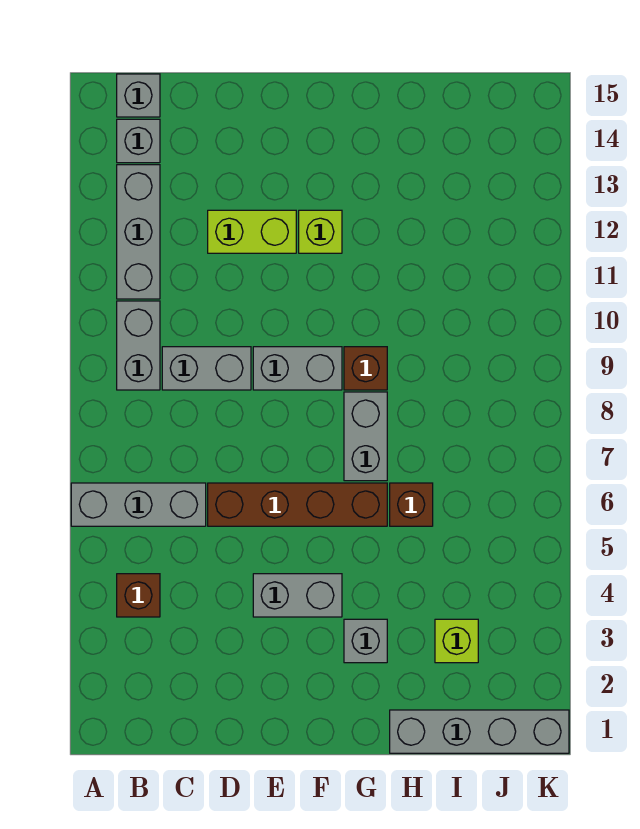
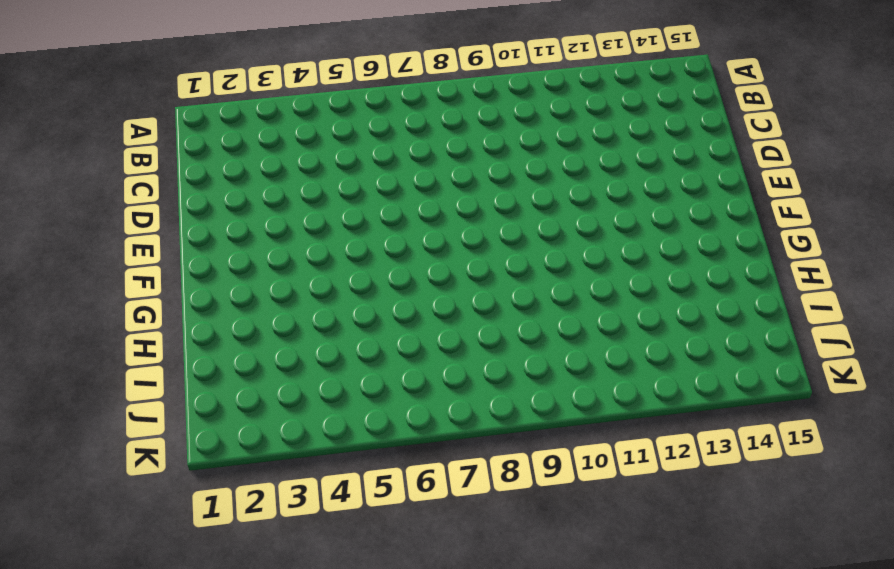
none -> grey brick A6:C6 level 1
none -> brown brick B4 level 1
none -> grey brick B9:B10 level 1

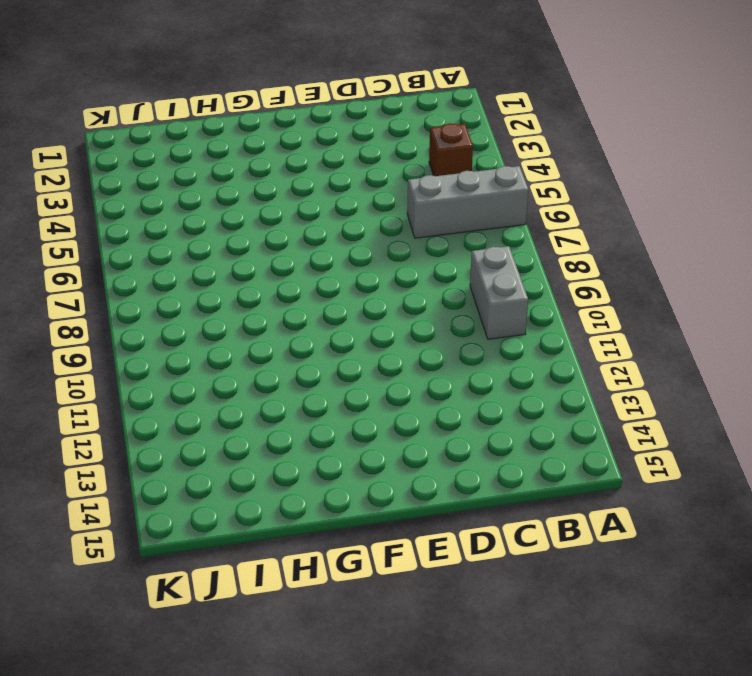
none -> grey brick B11:B13 level 1
none -> grey brick B14 level 1
none -> grey brick B15 level 1

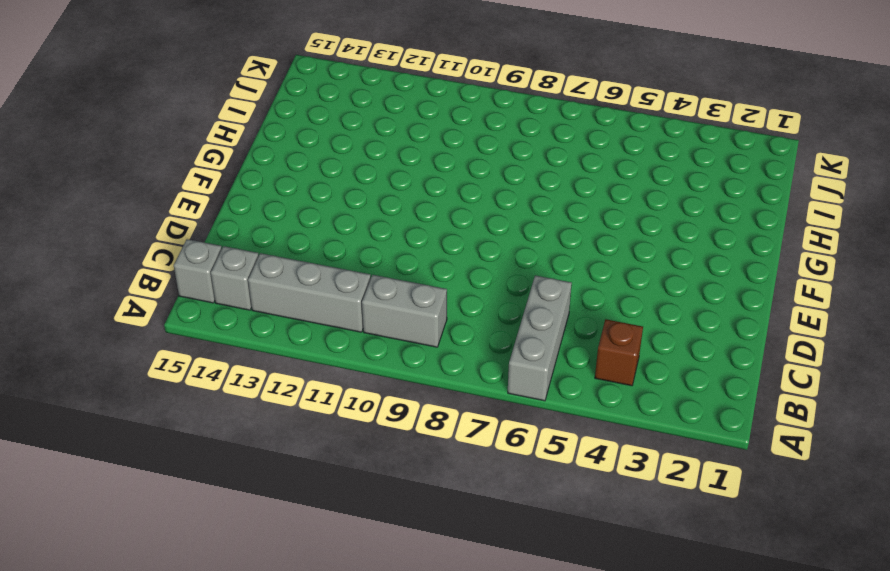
none -> grey brick C9:D9 level 1
none -> brown brick D6:G6 level 1
none -> lime brick D12:E12 level 1

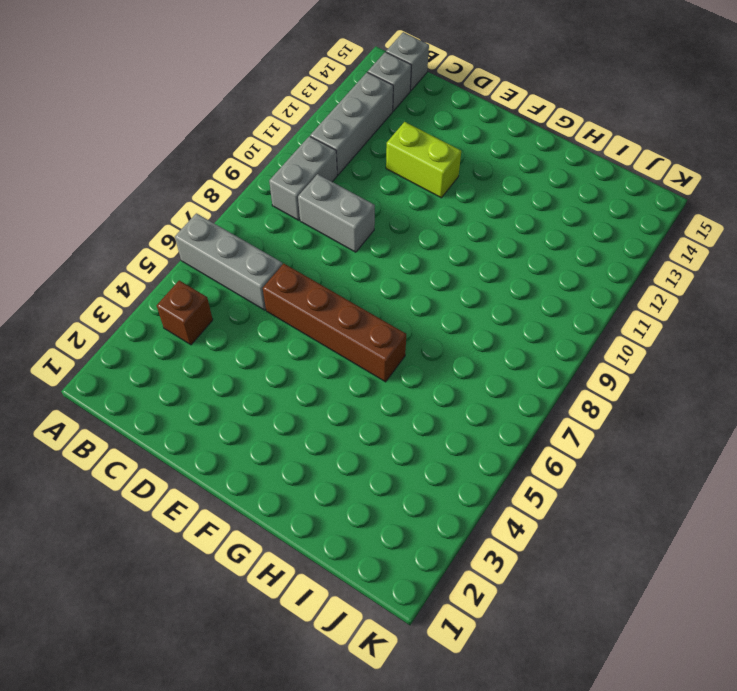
none -> grey brick E4:F4 level 1
none -> grey brick E9:F9 level 1
none -> lime brick F12 level 1

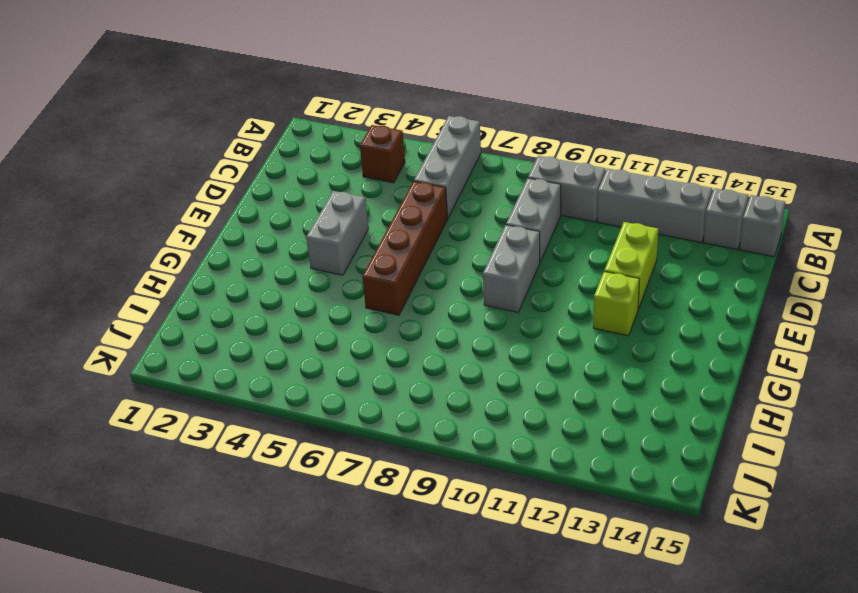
none -> grey brick G3 level 1
none -> grey brick G7:G8 level 1
none -> brown brick G9 level 1

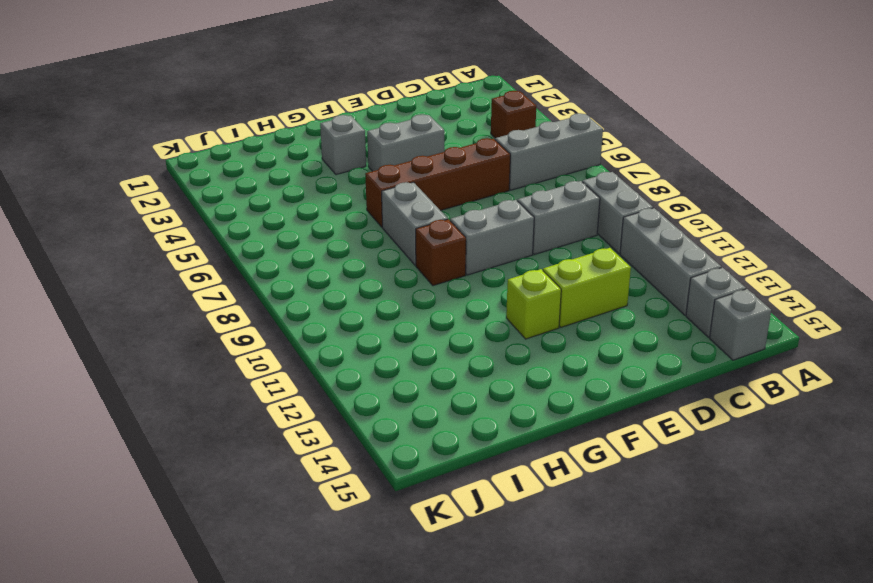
none -> grey brick H1:K1 level 1
none -> brown brick H6 level 1
none -> lime brick I3 level 1

